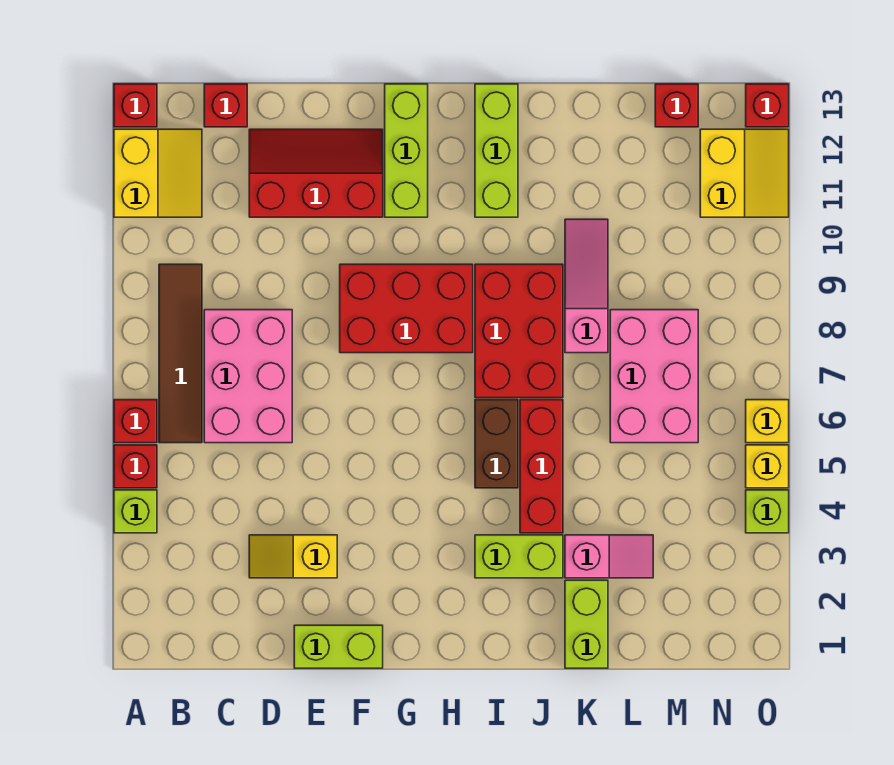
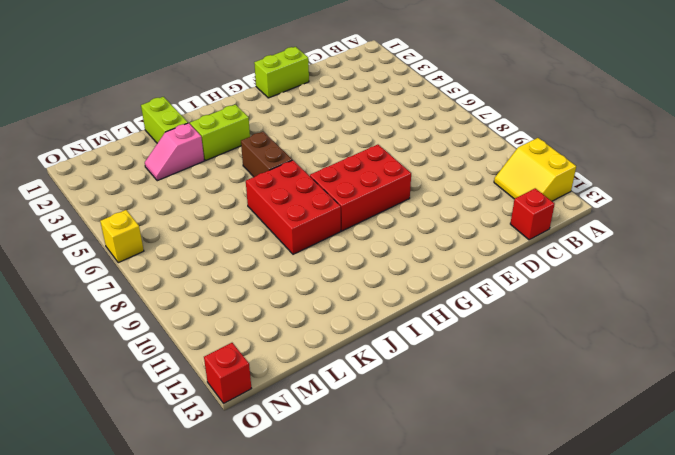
none -> lime brick A4 level 1
none -> red brick A5 level 1
none -> red brick A6 level 1

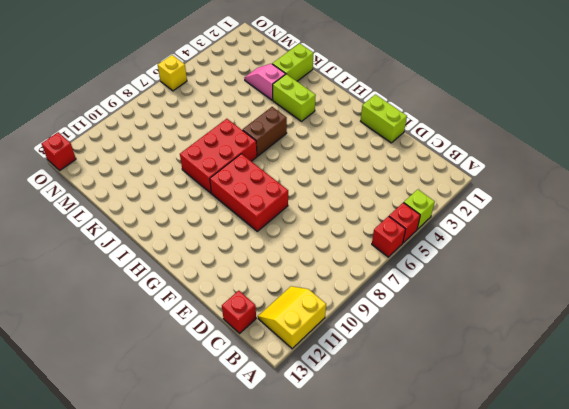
none -> red brick A13 level 1
none -> brown tile B6:B9 level 1
none -> pink brick C6:D8 level 1

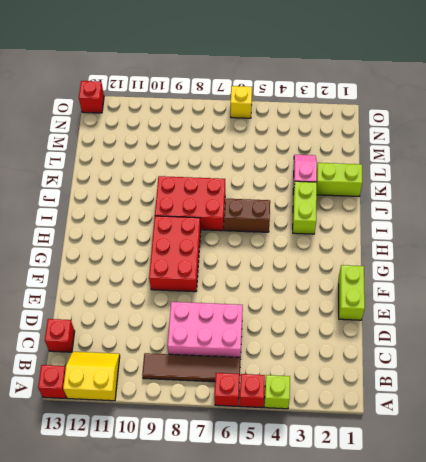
none -> yellow slope D3:E3 level 1 top E
none -> red slope D11:F12 level 1 top 11
none -> lime brick G11:G13 level 1

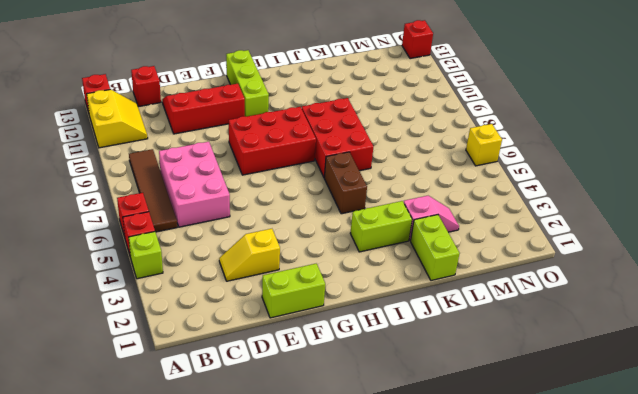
none -> lime brick I11:I13 level 1
none -> red brick J4:J6 level 1
none -> pink slope K8:K10 level 1 top 8

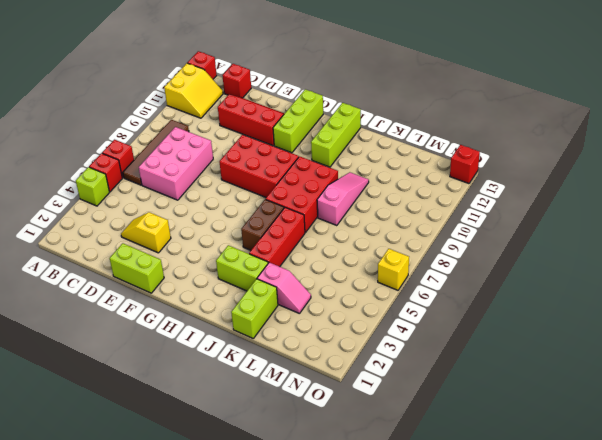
none -> pink brick L6:M8 level 1
none -> red brick M13 level 1
none -> yellow slope N11:O12 level 1 top N

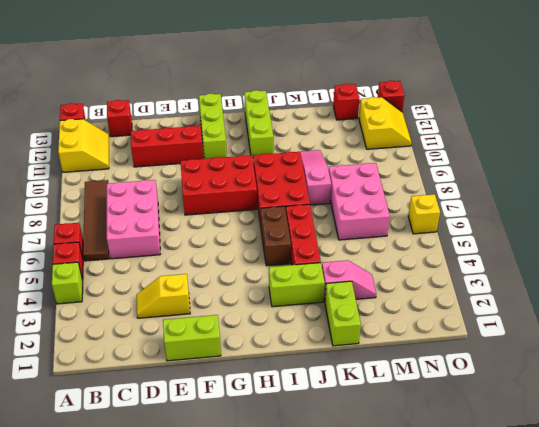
none -> lime brick O4 level 1
none -> yellow brick O5 level 1

